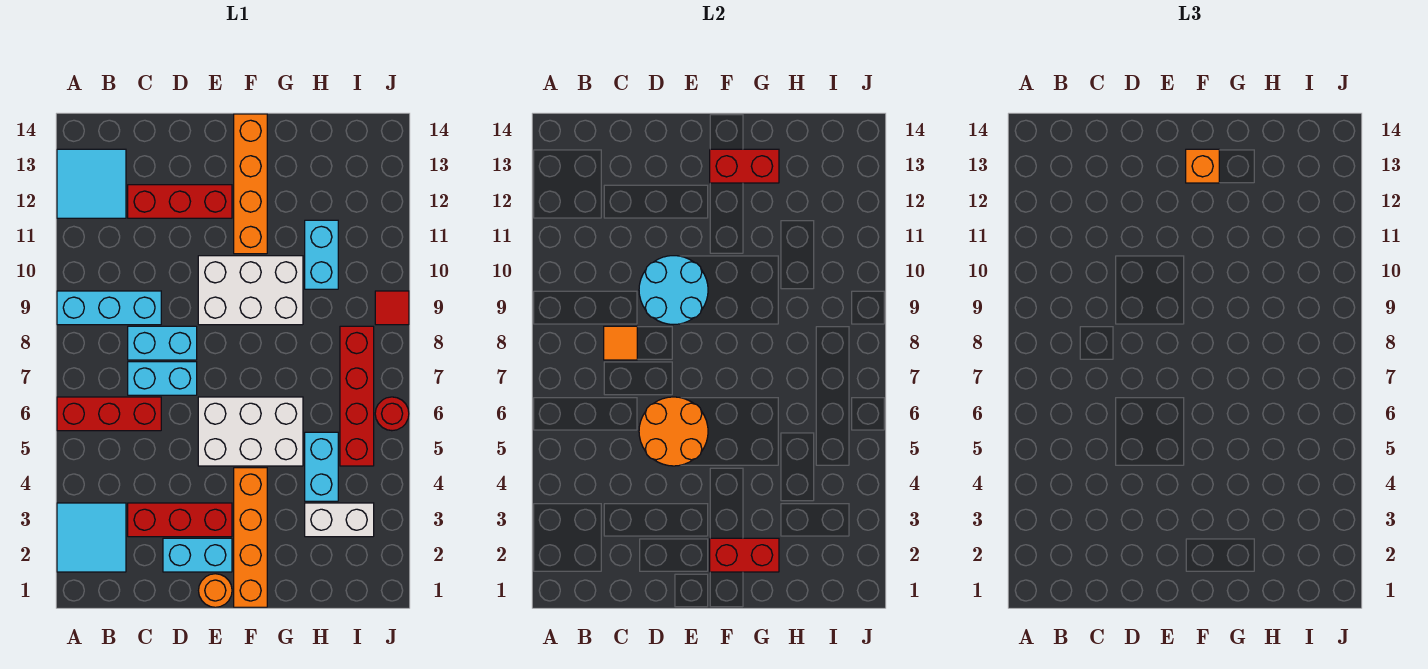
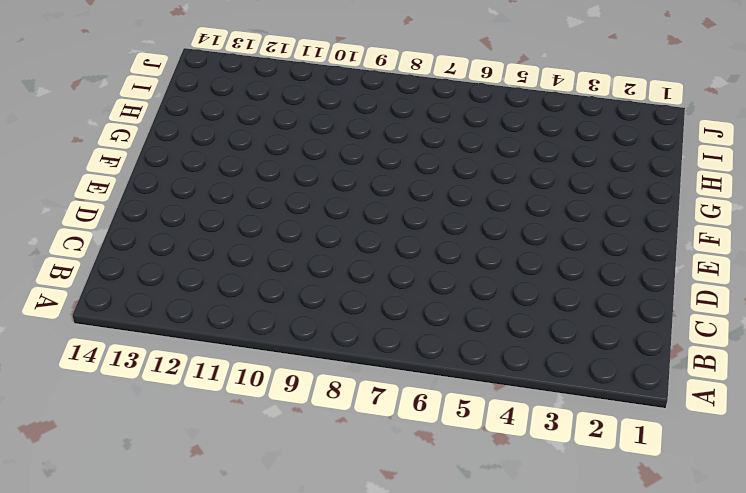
none -> cyan tile A2:B3 level 1
none -> red brick A6:C6 level 1
none -> cyan brick A9:C9 level 1

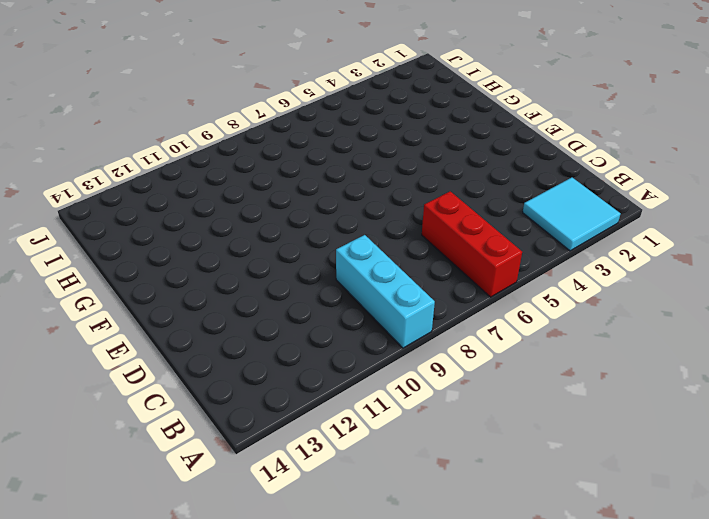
none -> cyan tile A12:B13 level 1
none -> red brick C3:E3 level 1
none -> cyan brick C7:D7 level 1

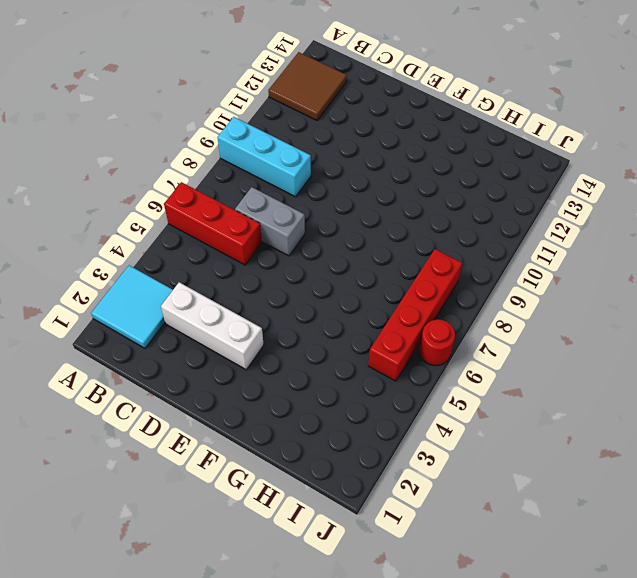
brown tile A12:B13 level 1 -> cyan tile A12:B13 level 1
white brick C3:E3 level 1 -> red brick C3:E3 level 1
grey brick C7:D7 level 1 -> cyan brick C7:D7 level 1
none -> cyan brick C8:D8 level 1
none -> red brick C12:E12 level 1
none -> cyan brick D2:E2 level 1

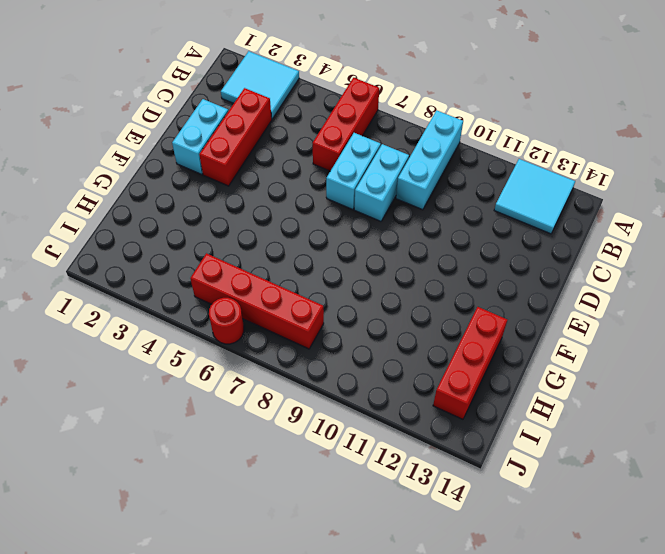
red brick G13:I13 level 1 -> red brick C12:E12 level 1
none -> orange round brick E1 level 1
none -> white brick E5:G6 level 1
none -> white brick E9:G10 level 1

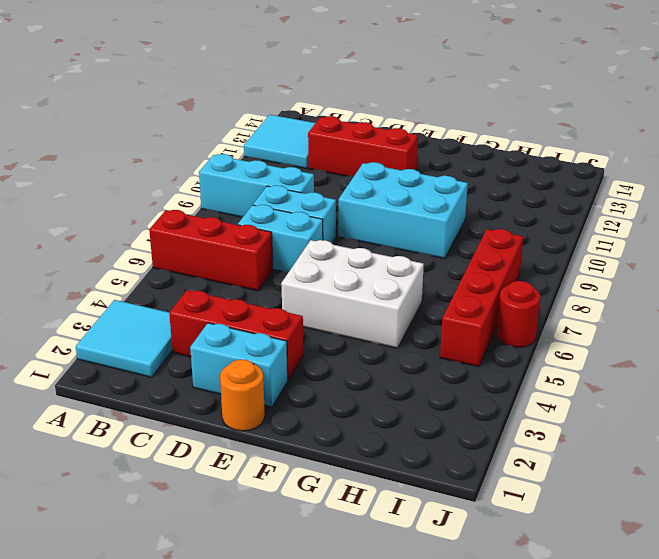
cyan brick E9:G10 level 1 -> white brick E9:G10 level 1
none -> orange brick F1:F4 level 1
none -> orange brick F11:F14 level 1
none -> white brick H3:I3 level 1

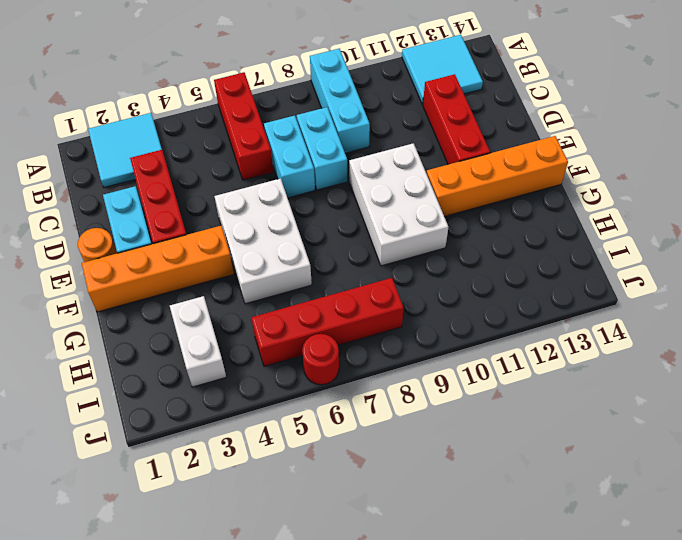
none -> cyan brick H4:H5 level 1
none -> cyan brick H10:H11 level 1
none -> red tile J9 level 1

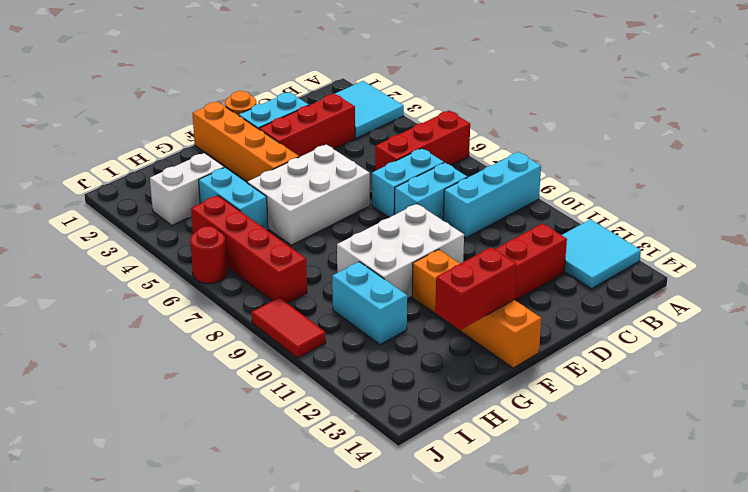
red tile J9:J10 level 1 -> red tile J9 level 1
none -> orange tile C8 level 2
none -> orange round brick D5:E6 level 2
none -> cyan round brick D9:E10 level 2

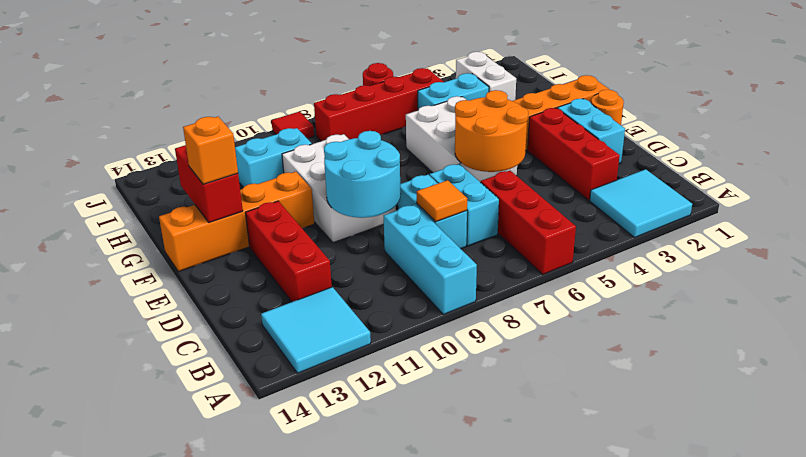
none -> red brick F2:G2 level 2

